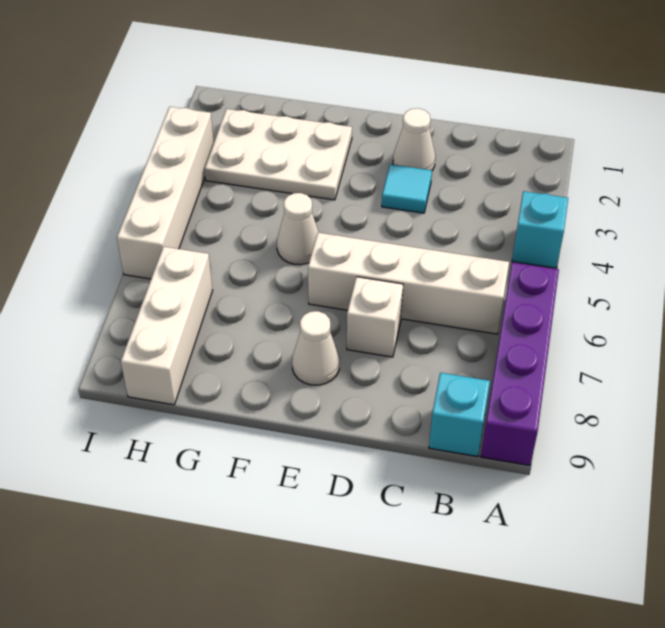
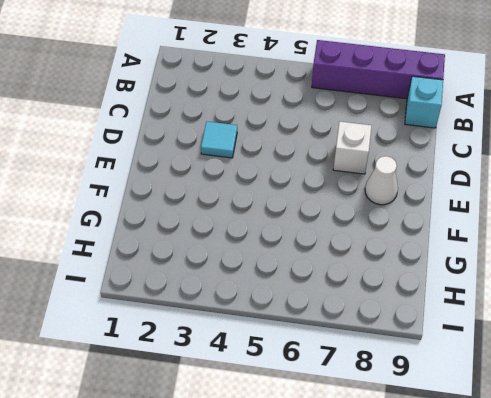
none -> cyan brick A4 level 1
none -> white brick B6:E6 level 1
none -> white cone D2 level 1

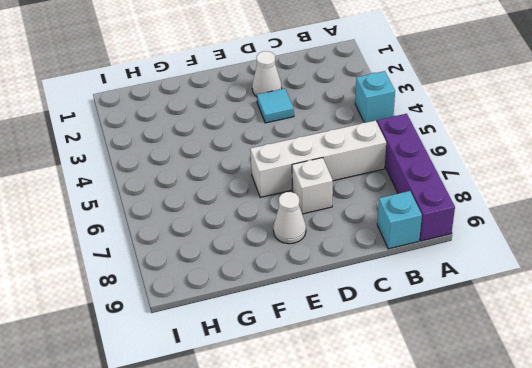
none -> white plate F2:H3 level 1
none -> white cone F5 level 1
none -> white brick H7:H9 level 1

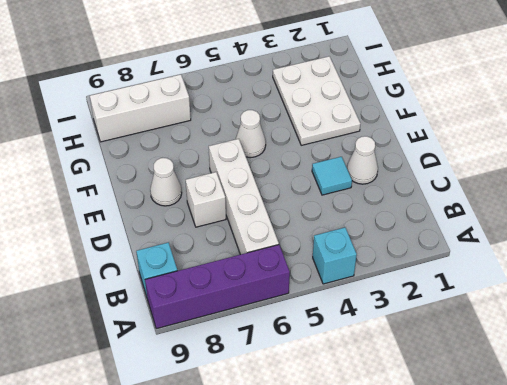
none -> white brick I3:I6 level 1

